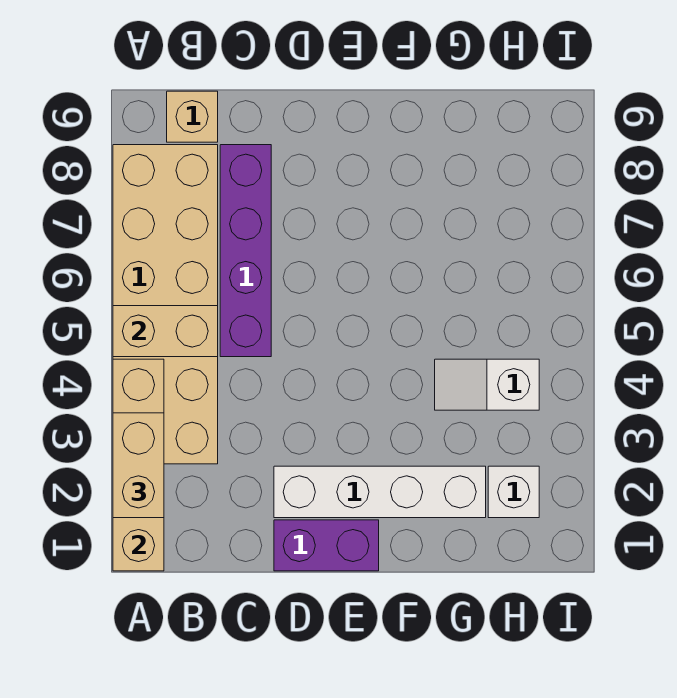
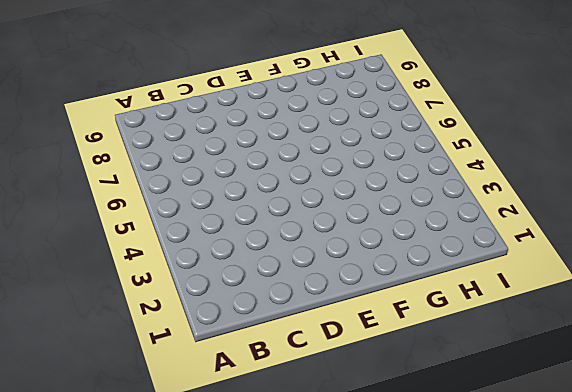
none -> tan brick A3:B8 level 1
none -> tan brick B9 level 1

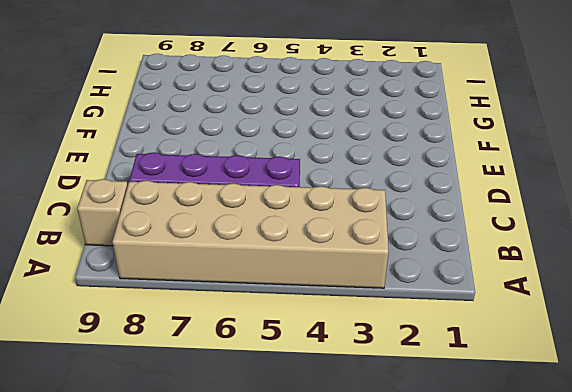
none -> purple brick D1:E1 level 1
none -> white brick D2:G2 level 1

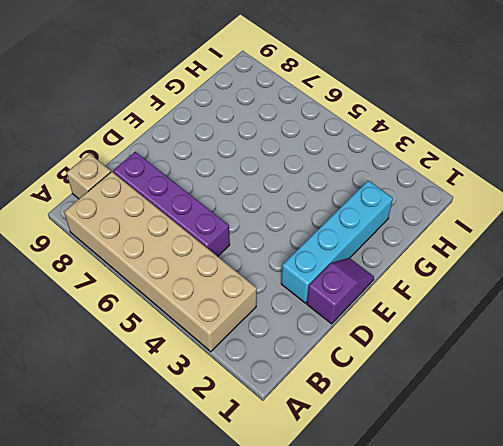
purple slope D1:E1 level 1 top D -> purple brick D1:E1 level 1
cyan brick D2:G2 level 1 -> white brick D2:G2 level 1
none -> white slope G4:H4 level 1 top H
none -> white brick H2 level 1

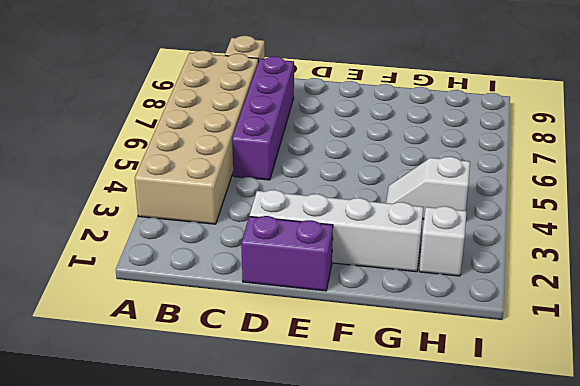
none -> tan brick A1:A4 level 2
none -> tan brick A5:B5 level 2

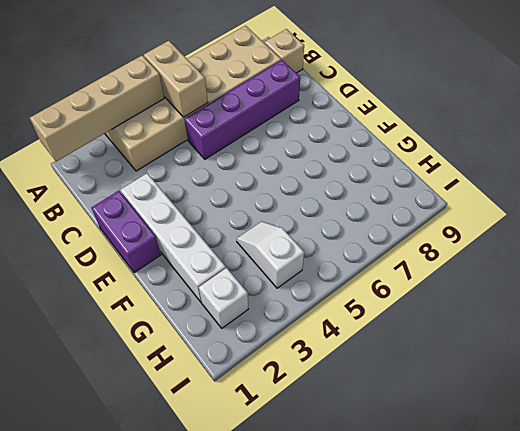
none -> tan brick A2:A3 level 3

